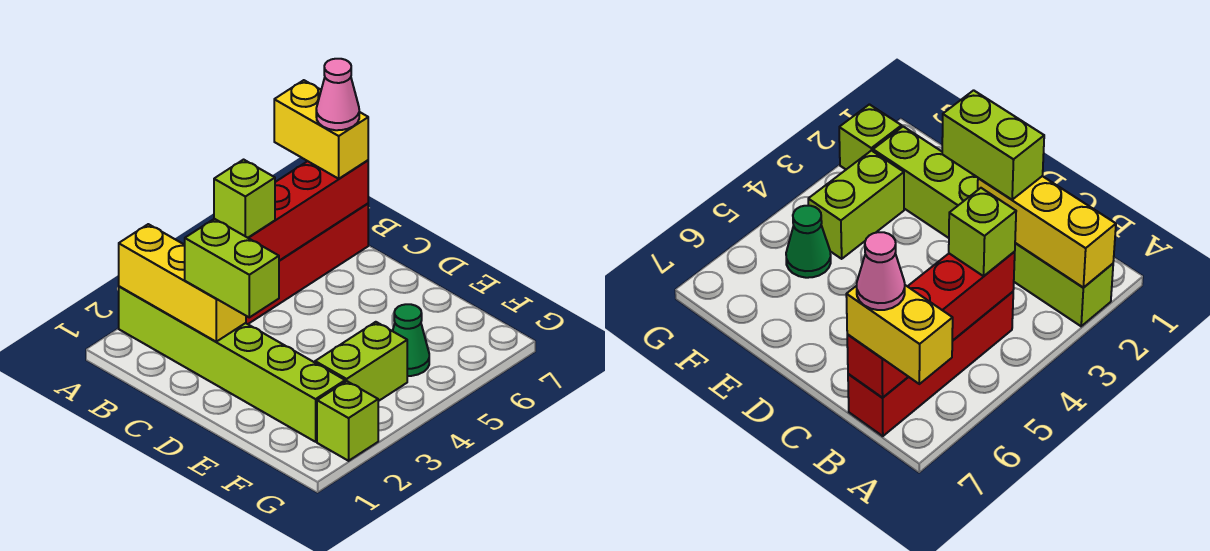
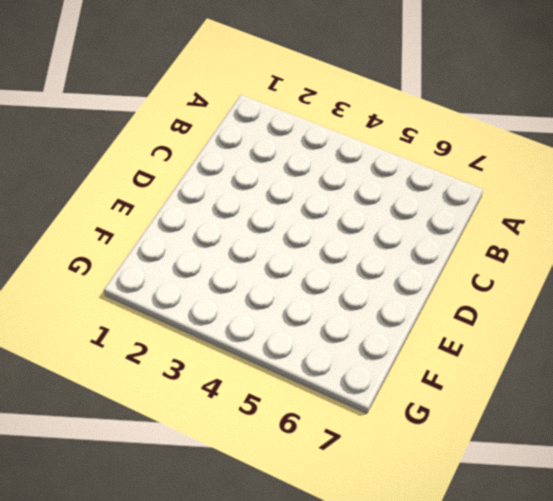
none -> lime brick A2:F2 level 1
none -> red brick B4:B7 level 1

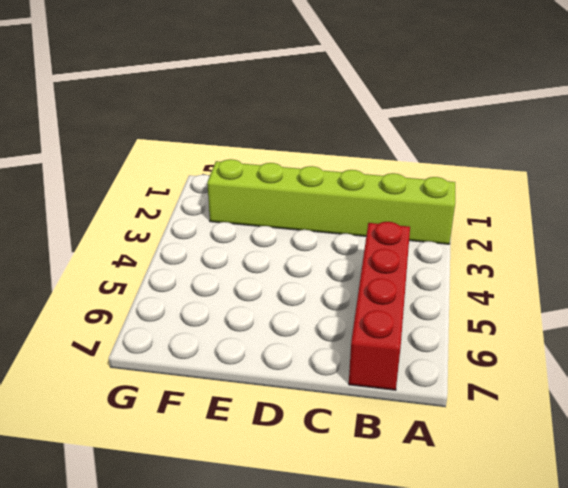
none -> lime brick F3:F4 level 1
none -> green cone F5 level 1

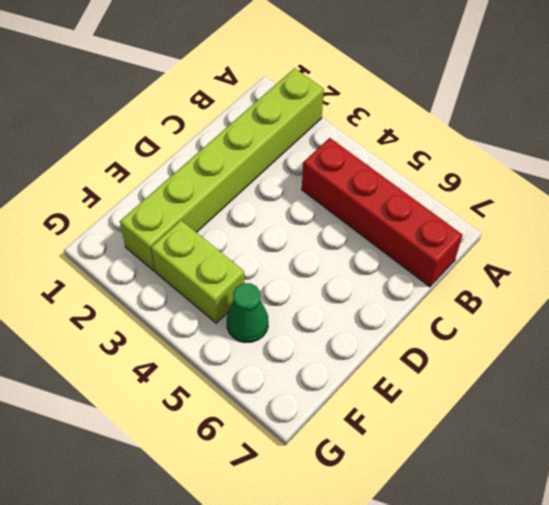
none -> lime brick G2 level 1
none -> yellow brick A2:C2 level 2

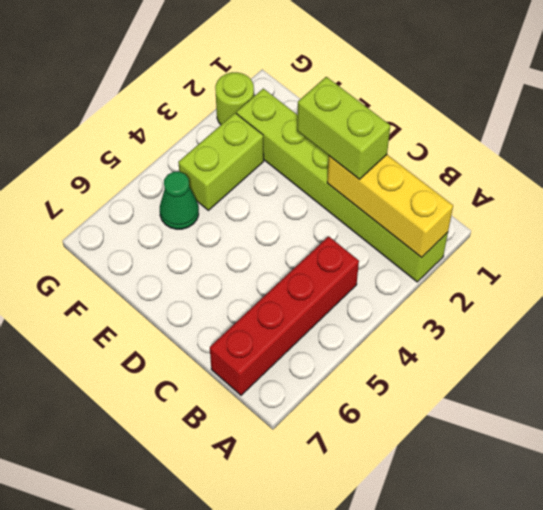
lime round brick G2 level 1 -> lime brick G2 level 1
none -> red brick B4:B7 level 2
none -> yellow brick A7:B7 level 3

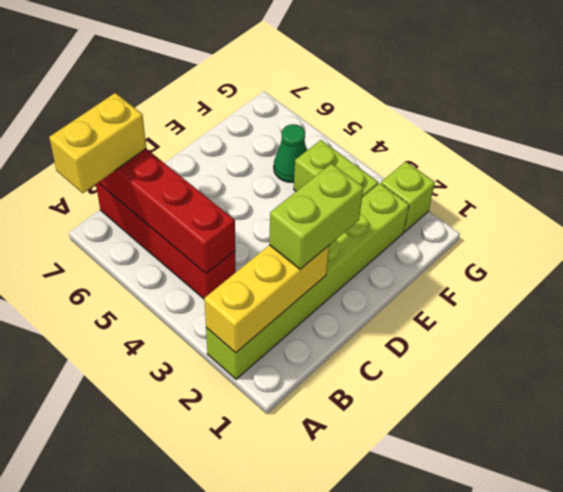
none -> lime brick B4 level 3
none -> pink cone B7 level 4

